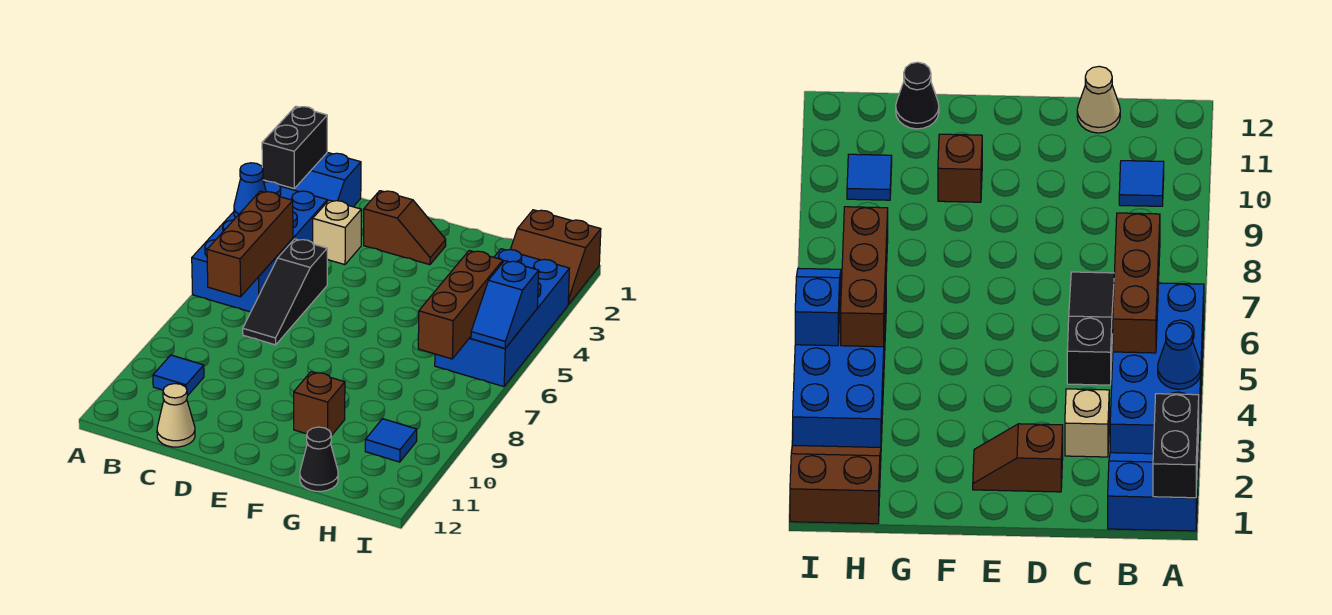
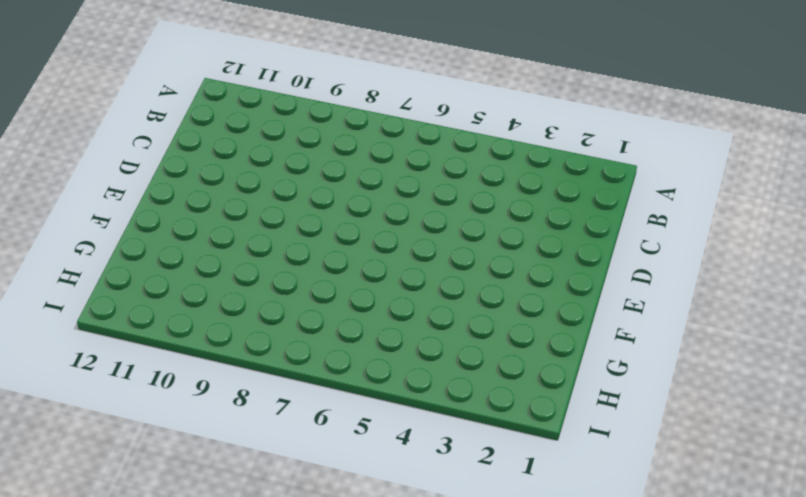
none -> blue slope A1:B2 level 1 top 1
none -> blue brick A3:B6 level 1
none -> blue tile B10 level 1

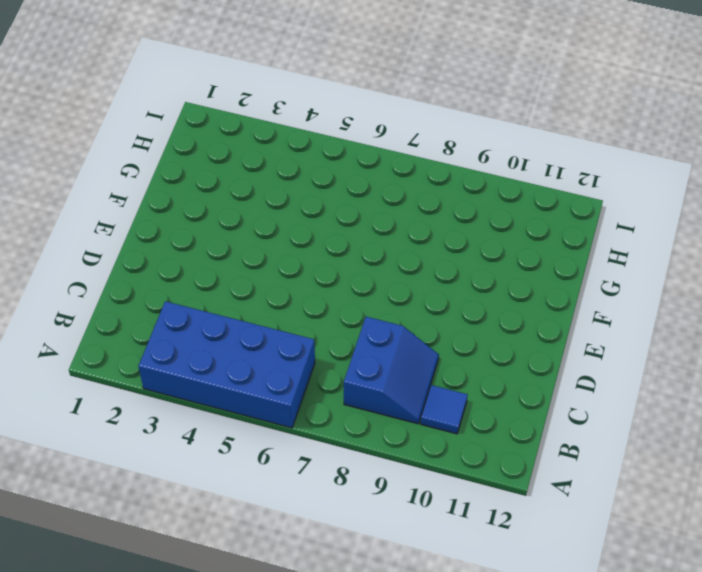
blue slope B8:C9 level 1 top 8 -> blue slope A1:B2 level 1 top 1
none -> tan brick C3 level 1
none -> black slope C5:C7 level 1 top 5
none -> tan cone C12 level 1

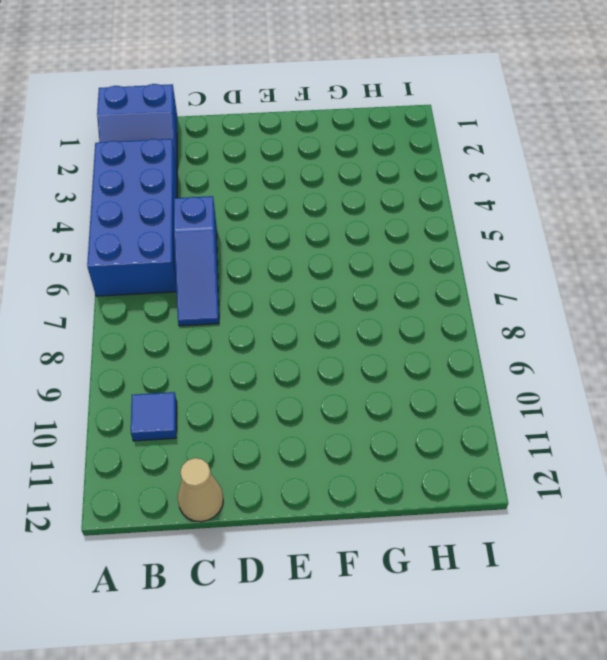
blue slope C5:C7 level 1 top 5 -> black slope C5:C7 level 1 top 5
none -> tan brick C3 level 1
none -> brown slope D2:E2 level 1 top D
none -> brown brick F10 level 1

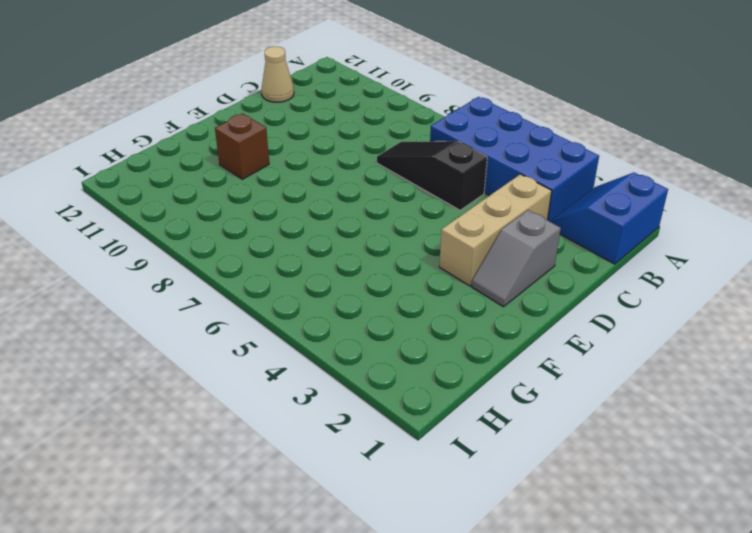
tan brick C3:E3 level 1 -> tan brick C3 level 1
grey slope D2:E2 level 1 top D -> brown slope D2:E2 level 1 top D
none -> blue tile B10 level 1
none -> black cone G12 level 1
none -> brown slope H1:I2 level 1 top 1

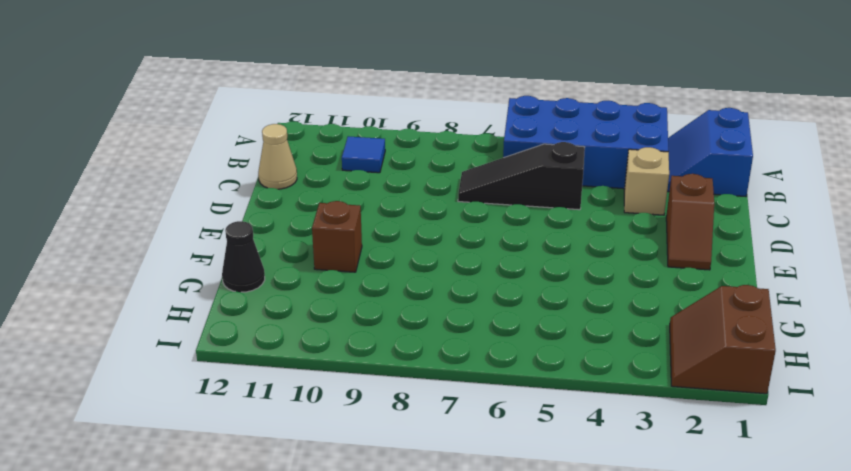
none -> blue brick H3:I6 level 1
none -> blue tile H10 level 1
none -> black brick A1:A2 level 2

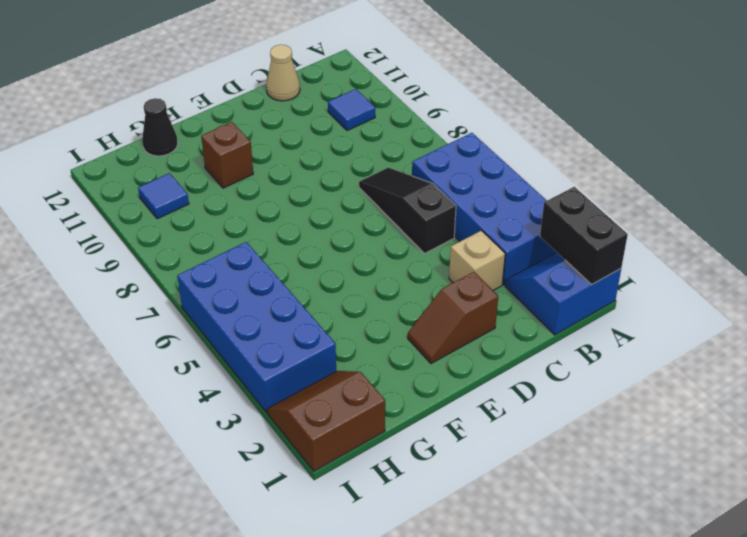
none -> blue cone A4 level 2
none -> brown brick B5:B7 level 2
none -> brown brick H5:H7 level 2

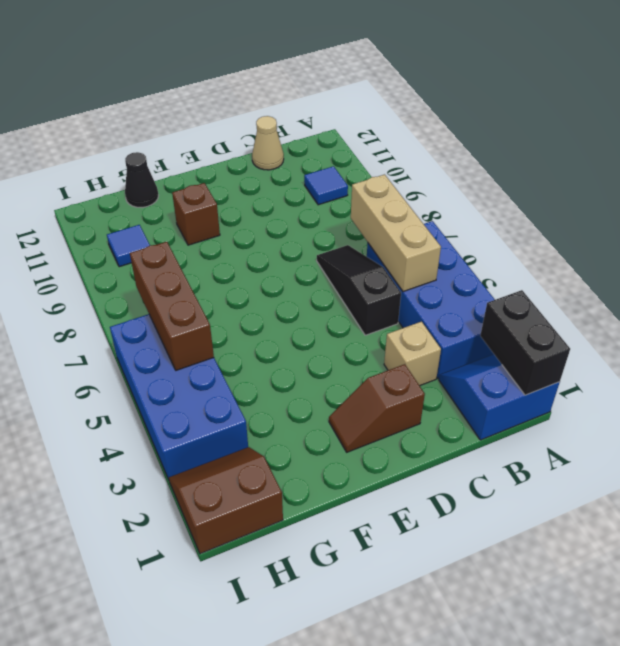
tan brick B5:B7 level 2 -> brown brick B5:B7 level 2
none -> blue cone A4 level 2
none -> blue slope I5:I6 level 2 top 5

